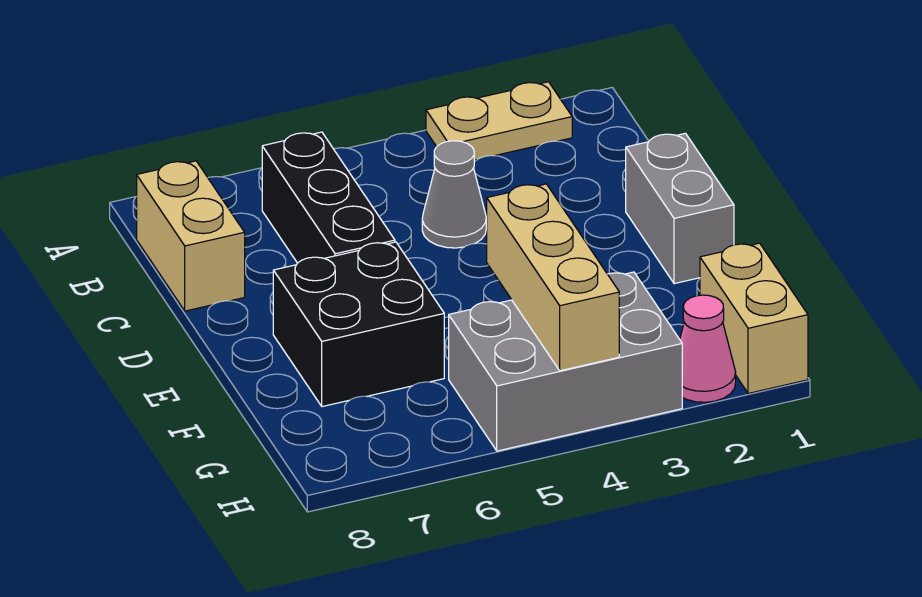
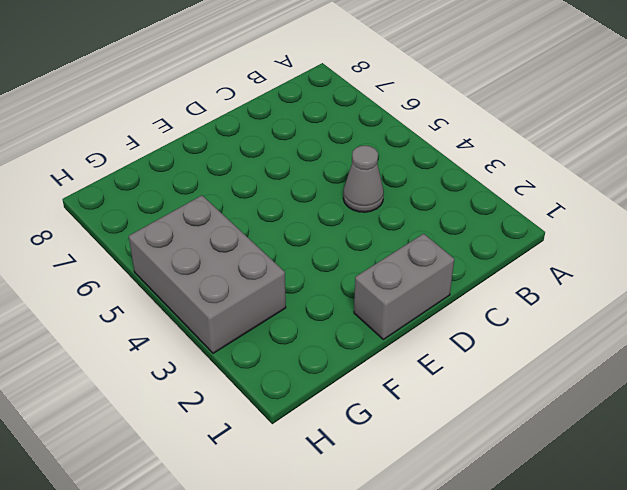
none -> tan plate A2:A3 level 1
none -> black brick B6:D6 level 1

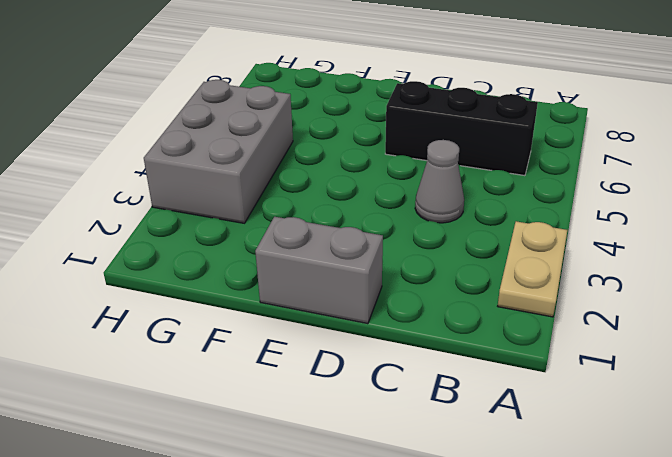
none -> tan brick B8:C8 level 1
none -> black brick E6:F7 level 1

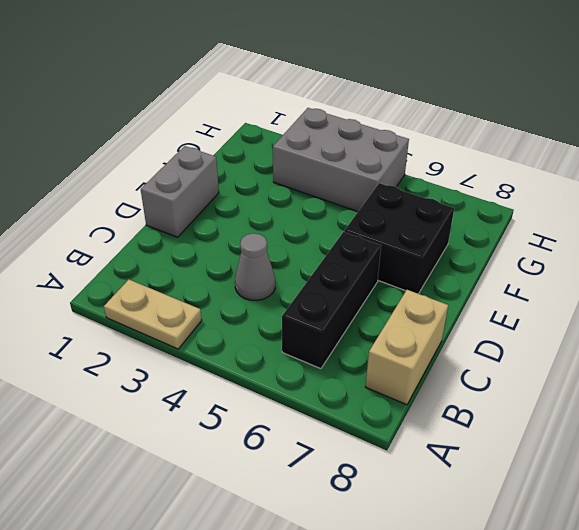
none -> tan brick G1:H1 level 1
none -> pink cone H2 level 1

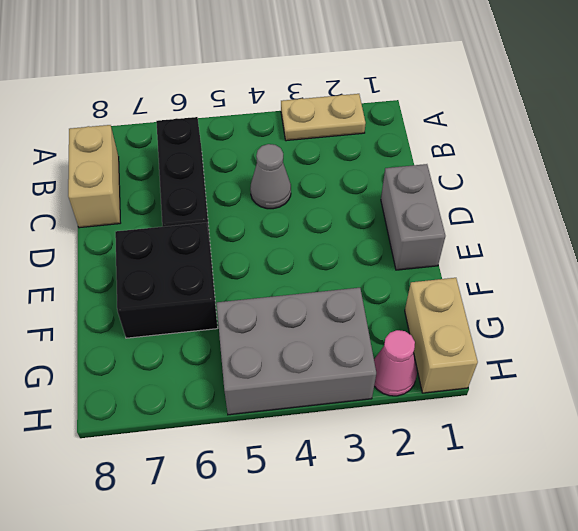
none -> tan brick F4:H4 level 2

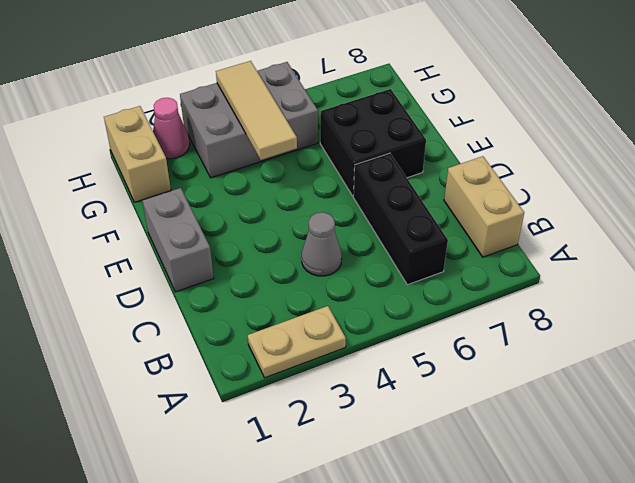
tan tile F4:H4 level 2 -> tan brick F4:H4 level 2

